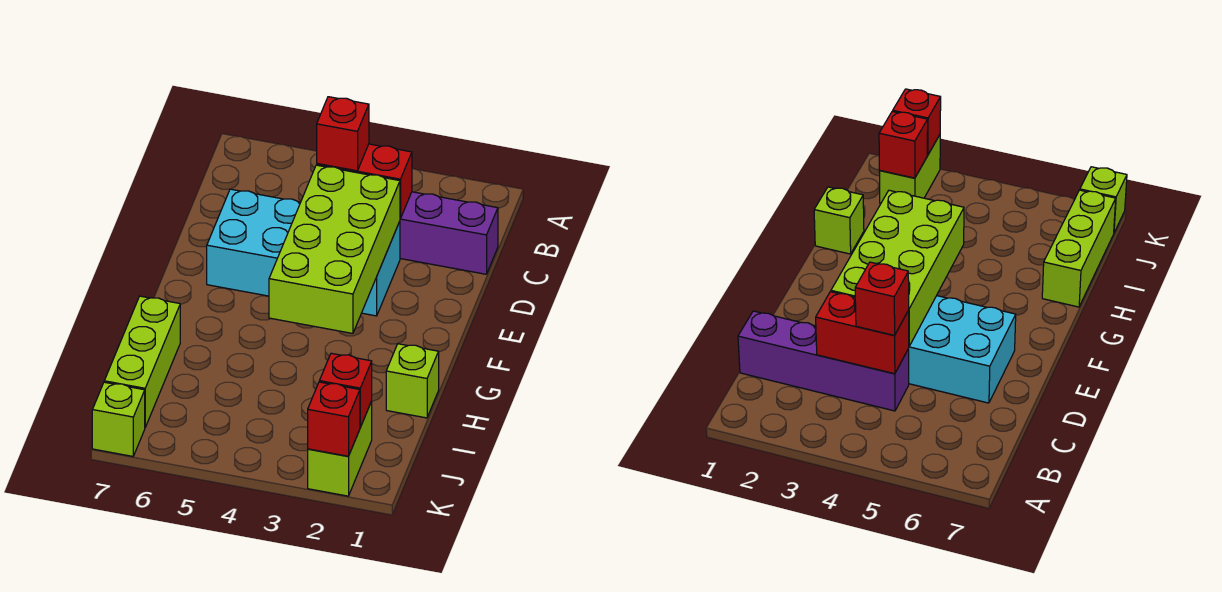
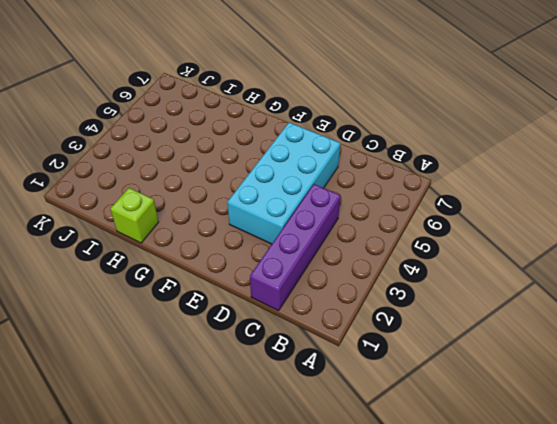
none -> lime brick H7:J7 level 1
none -> lime brick J2:K2 level 1

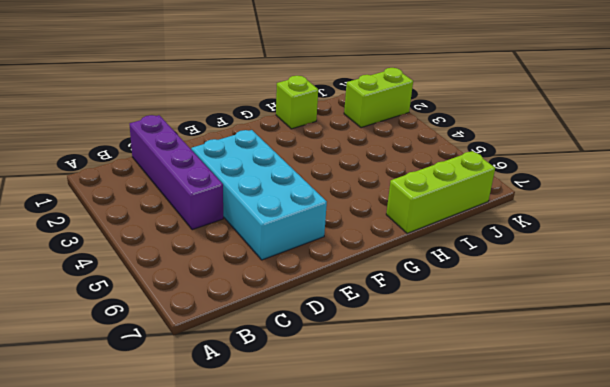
none -> lime brick K7 level 1
none -> red brick C3:C4 level 2

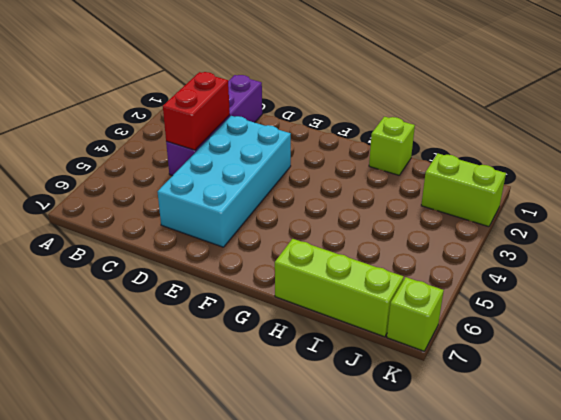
none -> lime brick D3:G4 level 2
none -> red brick J2 level 2

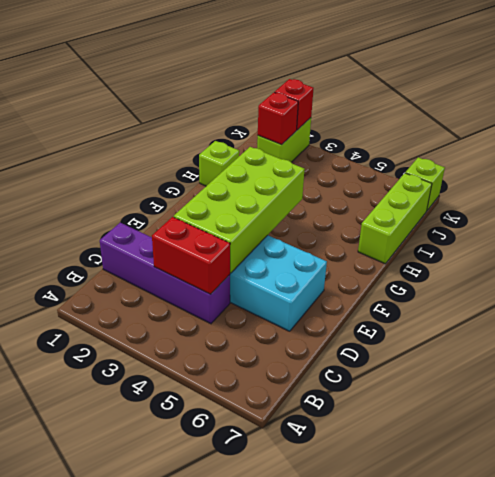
none -> red brick C4 level 3

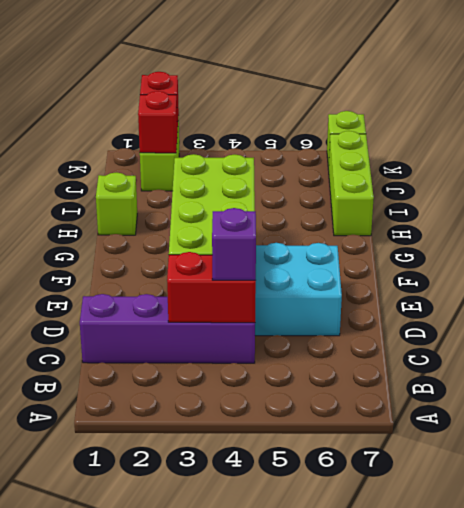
purple brick C4 level 3 -> red brick C4 level 3

